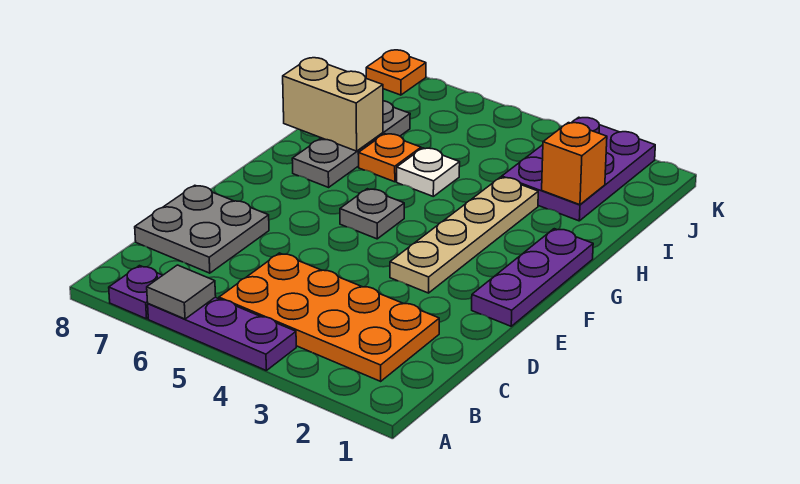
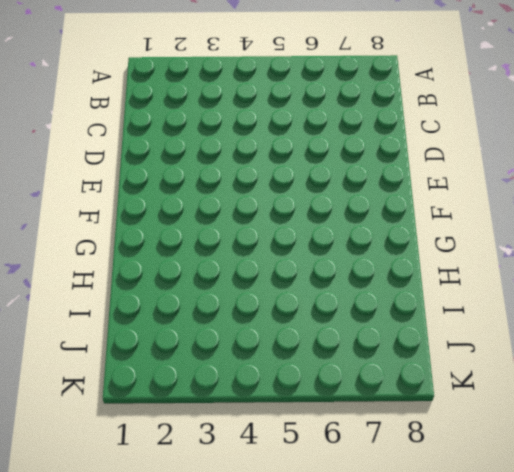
none -> purple plate A4:A6 level 1
none -> purple plate A7 level 1
none -> orange plate B2:C5 level 1

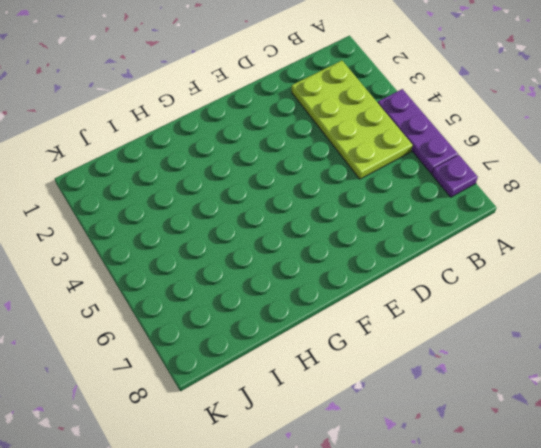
lime plate B2:C5 level 1 -> orange plate B2:C5 level 1
none -> grey plate C7:D8 level 1
none -> purple plate E1:G1 level 1
none -> tan plate E3:H3 level 1

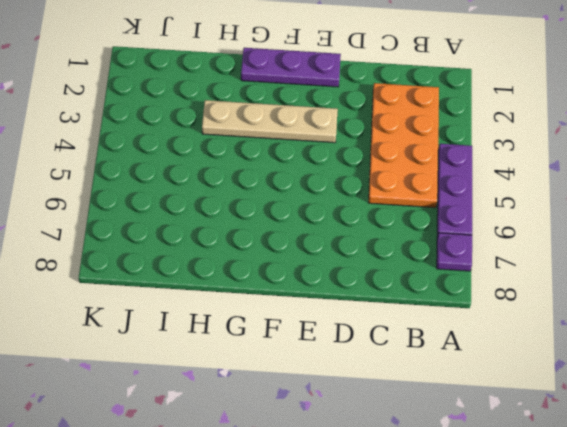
none -> grey plate C7:D8 level 1
none -> grey plate F5 level 1
none -> grey plate G7:I7 level 1

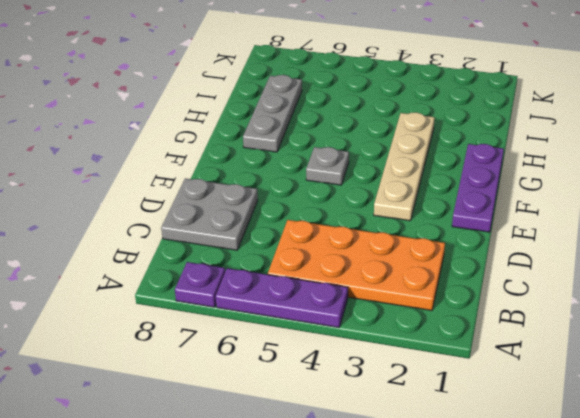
none -> white plate H5 level 1
none -> orange plate H6 level 1
none -> purple plate I2:K3 level 1

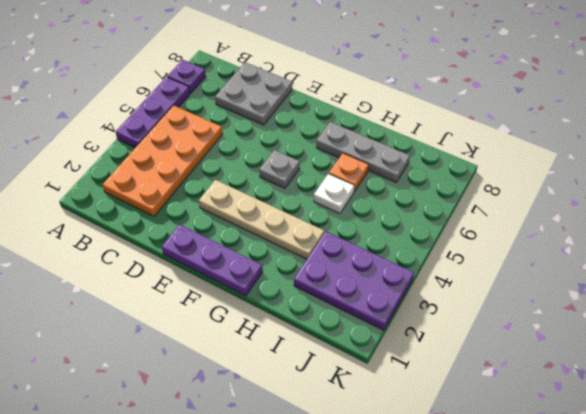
none -> orange plate K8 level 1
none -> grey tile A6 level 2
none -> tan brick H7:H8 level 2

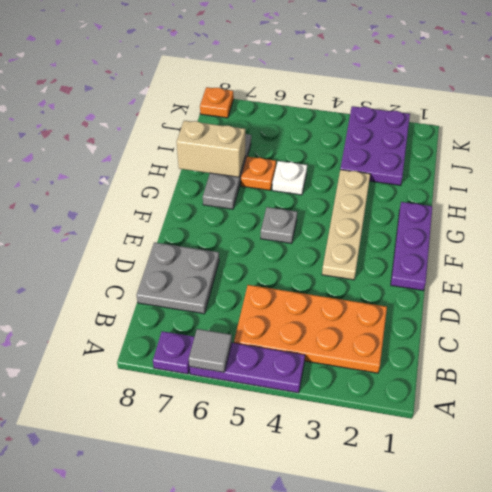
none -> orange brick I2 level 2

